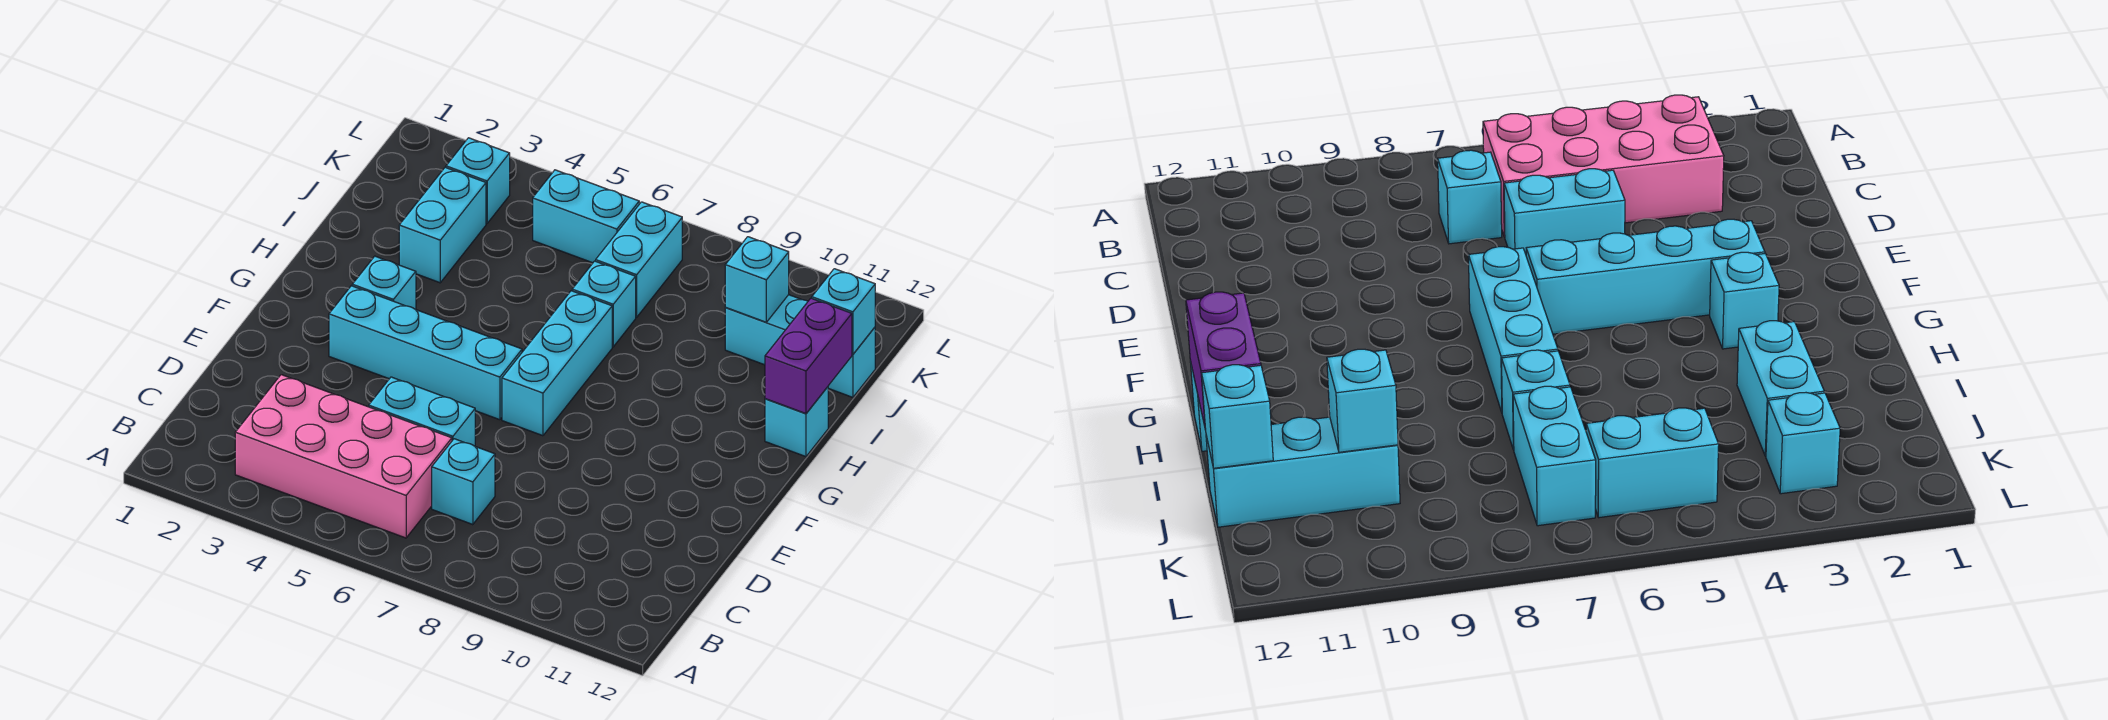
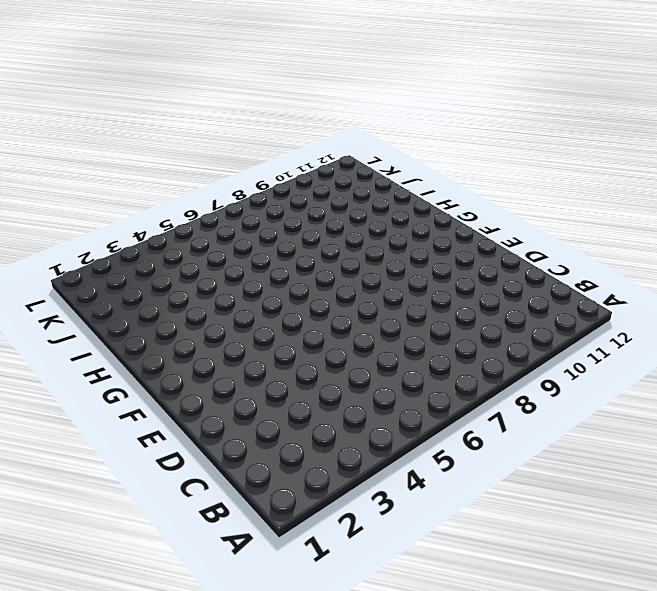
none -> pink brick B3:C6 level 1
none -> cyan brick C7 level 1
none -> cyan brick D5:D6 level 1

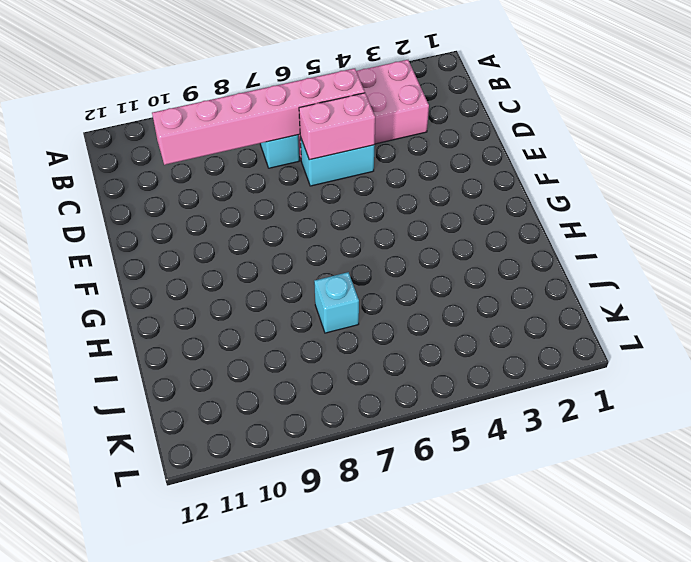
pink brick C5:C10 level 2 -> none
pink brick D5:D6 level 2 -> none
none -> cyan brick F3:F6 level 1
none -> cyan brick F7:H7 level 1
none -> cyan brick G3 level 1

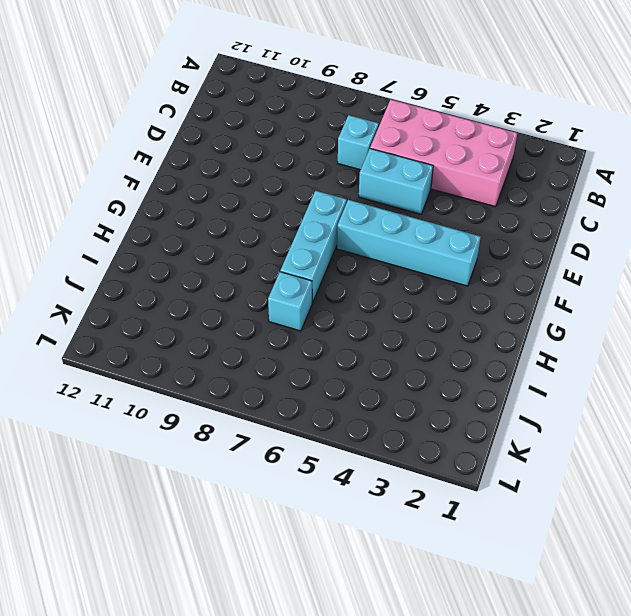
none -> cyan brick G3 level 1
none -> cyan brick H12 level 1
none -> cyan brick I3:J3 level 1

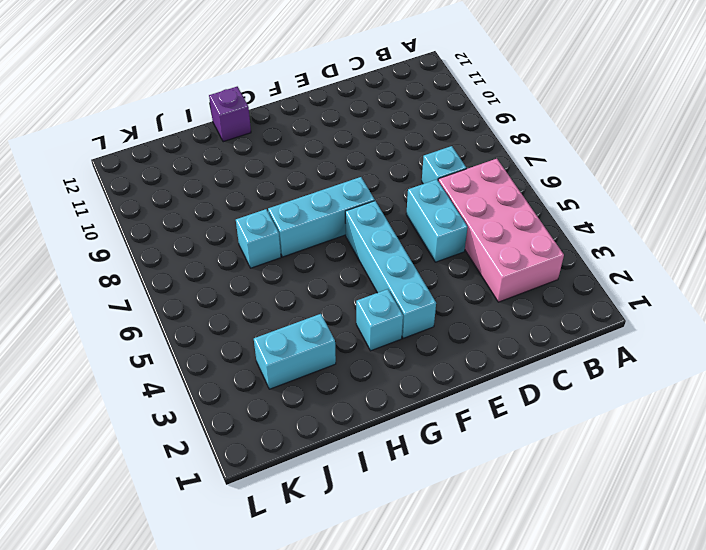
purple brick H12 level 1 -> cyan brick H12 level 1
none -> cyan brick J7:K7 level 1
none -> cyan brick J10:J12 level 1
none -> cyan brick K3 level 1

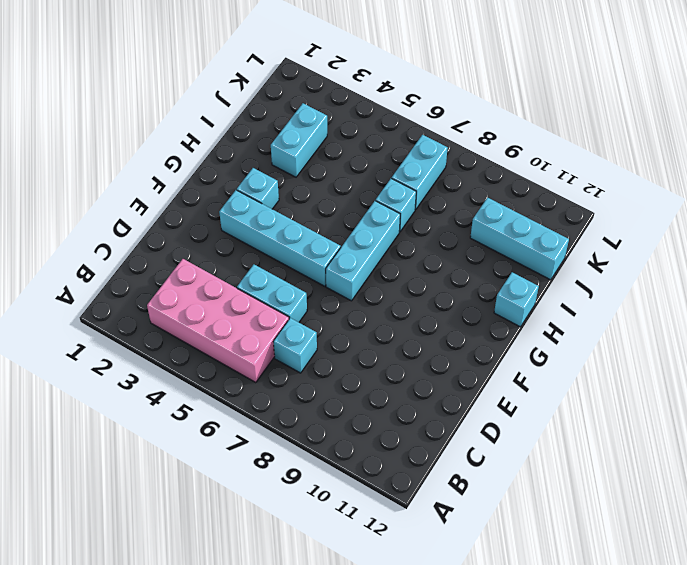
none -> cyan brick K3 level 1
none -> cyan brick K5:K6 level 1
none -> purple brick H12:I12 level 2

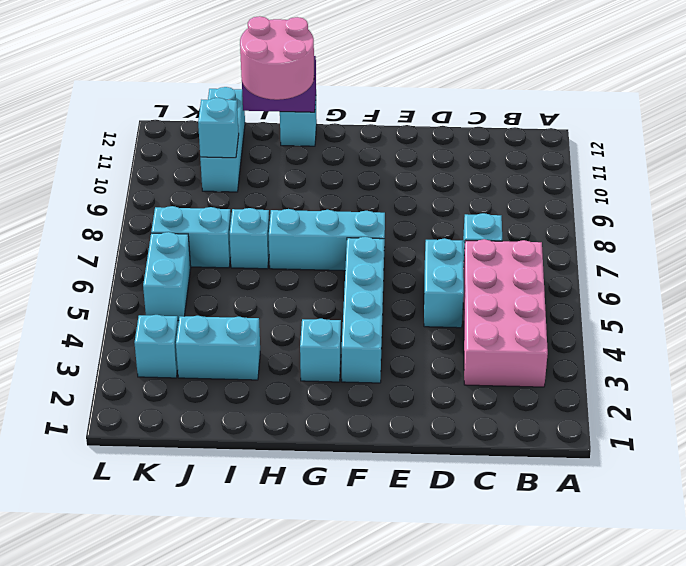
pink round brick H11:I12 level 3 -> none
none -> cyan brick J12 level 2

